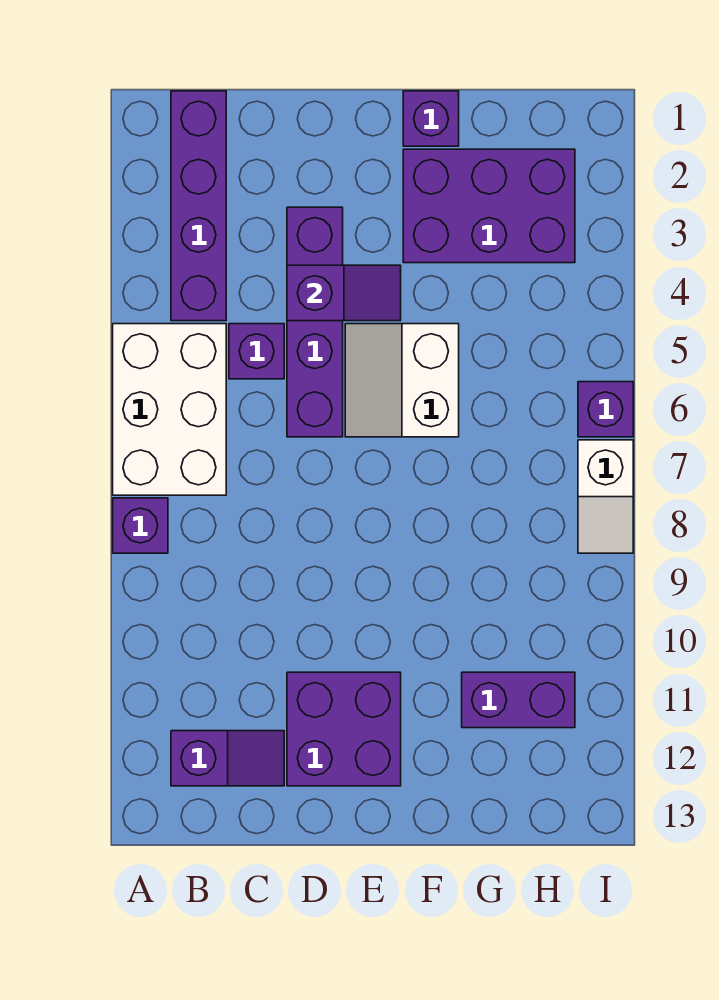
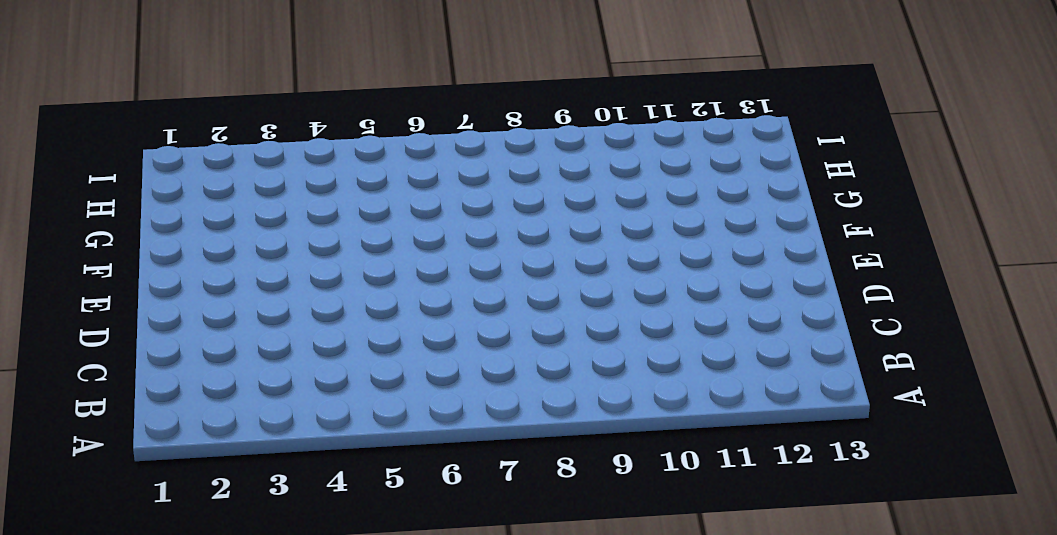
none -> white brick A5:B7 level 1
none -> purple brick A8 level 1
none -> purple brick B1:B4 level 1

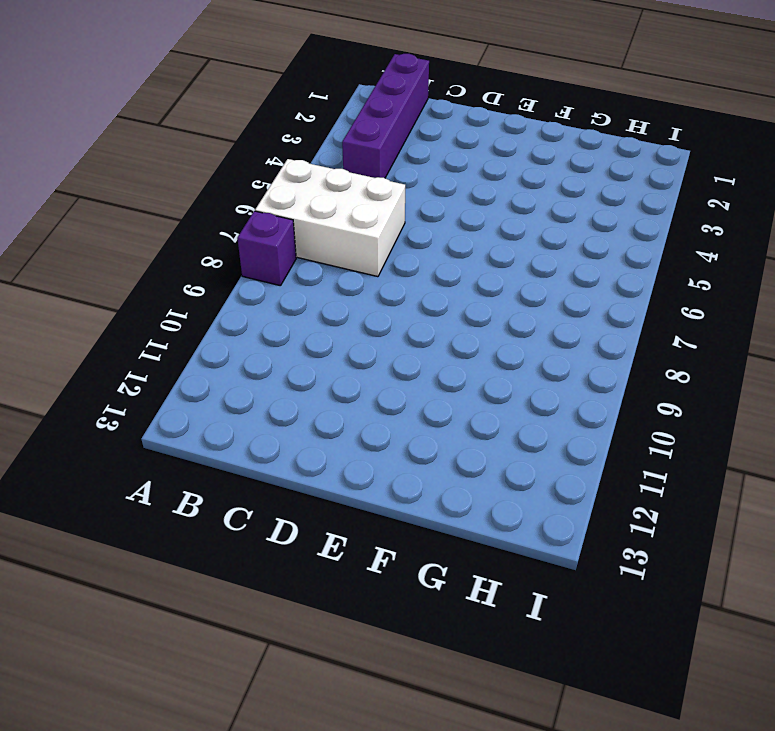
white brick A6:C7 level 1 -> white brick A5:B7 level 1
none -> purple slope B12:C12 level 1 top B
none -> purple brick C5 level 1
none -> purple brick D3:D6 level 1

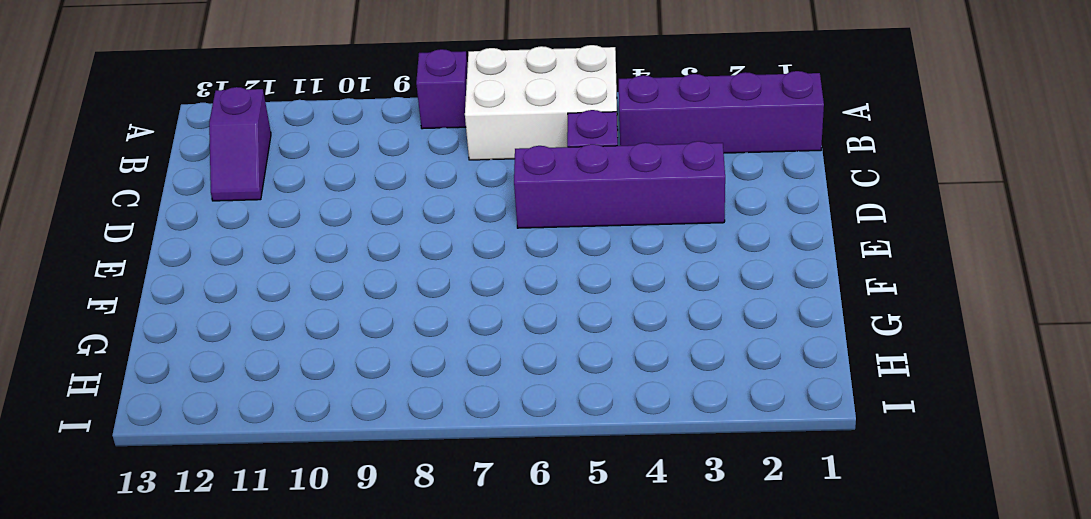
none -> purple brick D11:E12 level 1
none -> white slope E5:F6 level 1 top F
none -> purple brick F1 level 1

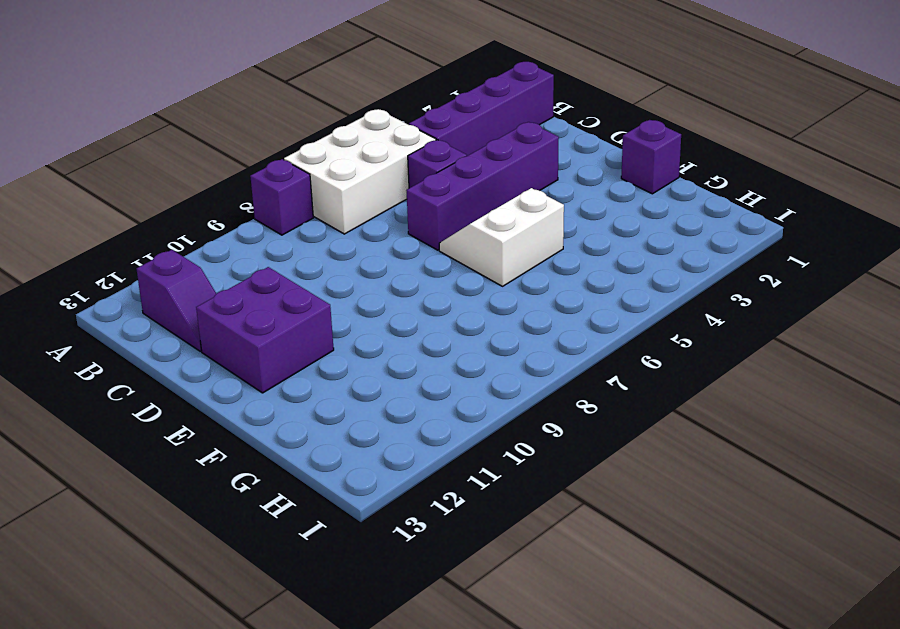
none -> purple brick F2:H3 level 1
none -> purple brick G11:H11 level 1
none -> purple brick I6 level 1

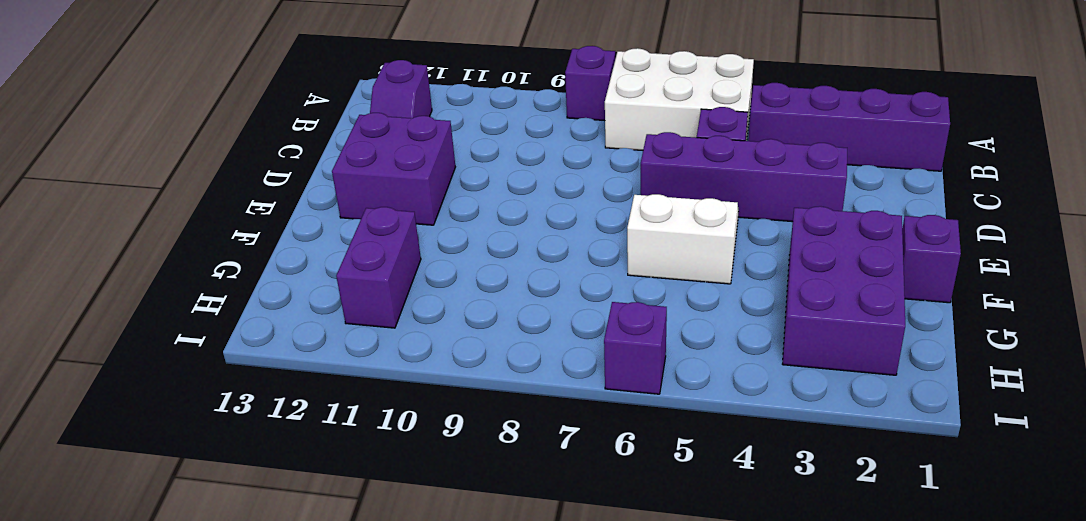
none -> white slope I7:I8 level 1 top 7
none -> purple slope D4:E4 level 2 top D

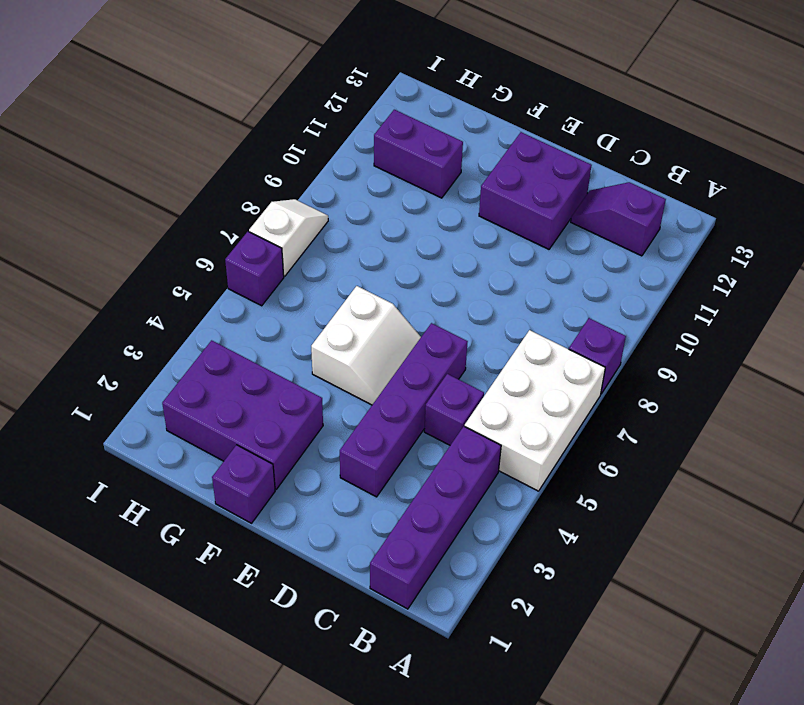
none -> purple slope D4:E4 level 2 top D

